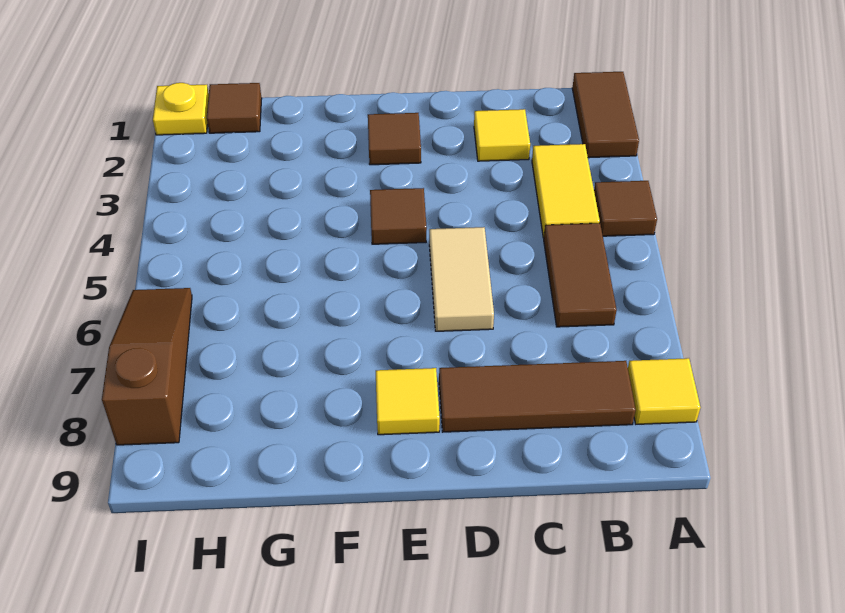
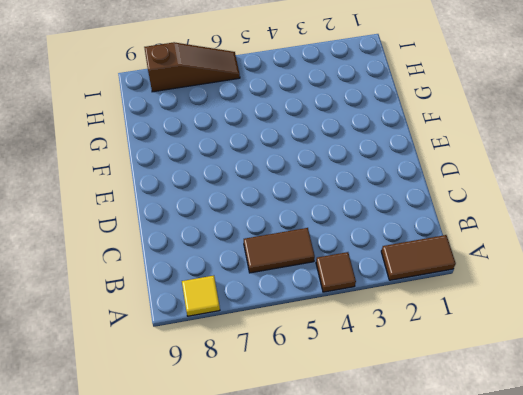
none -> yellow tile B3:B4 level 1
none -> brown tile B8:D8 level 1
none -> yellow tile C2 level 1

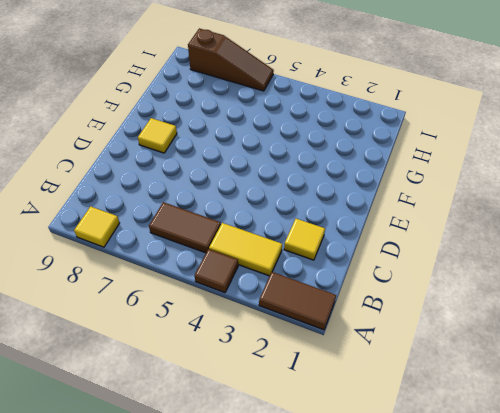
none -> brown tile B8:D8 level 1
none -> tan tile D5:D6 level 1
none -> brown tile E2 level 1

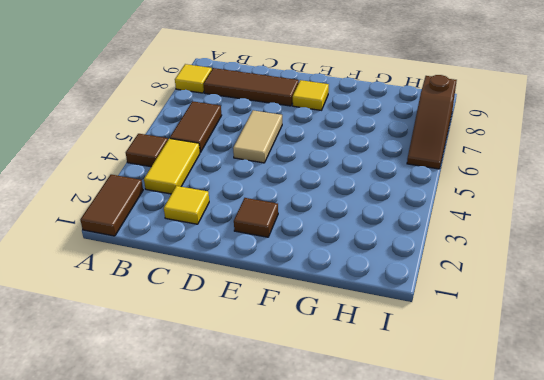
none -> brown tile E4 level 1
none -> brown tile H1 level 1
none -> yellow plate I1 level 1

